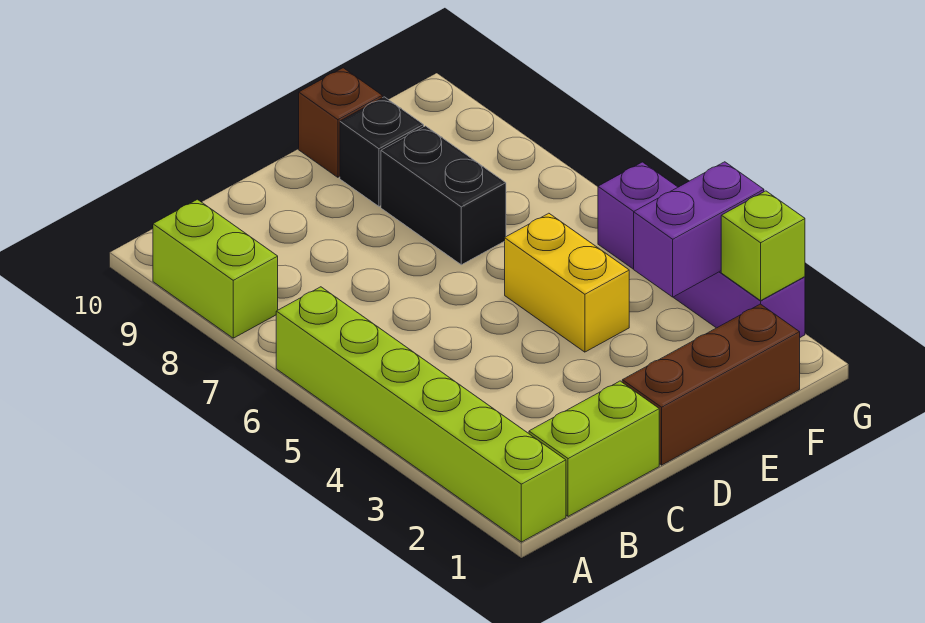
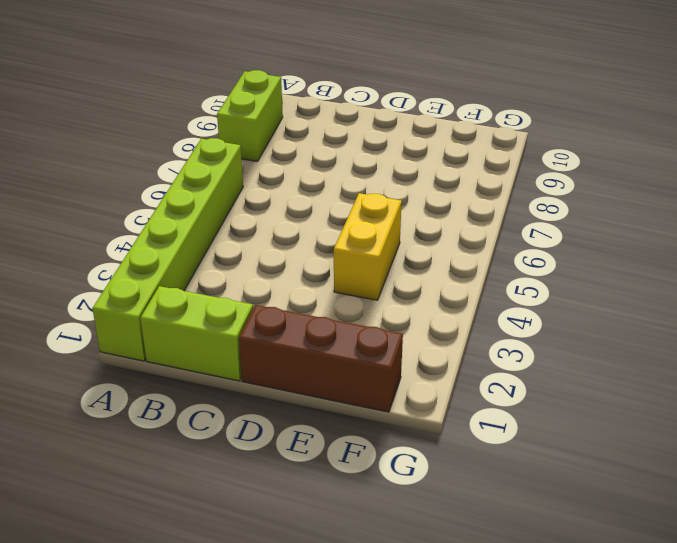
none -> black brick E7:E8 level 1
none -> black brick E9 level 1

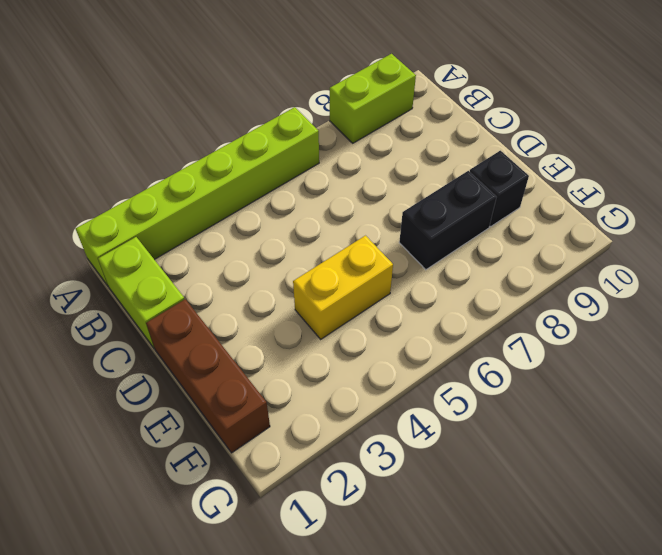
none -> brown brick E10 level 1
none -> purple brick G2:G5 level 1

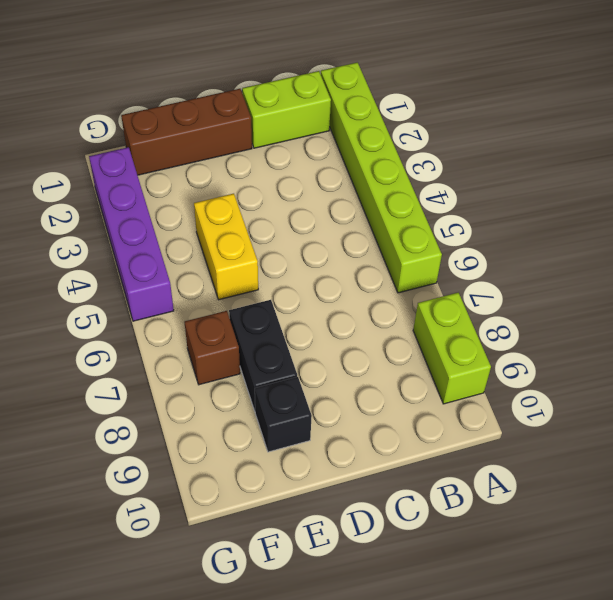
brown brick F7 level 1 -> brown brick E10 level 1
none -> purple brick F3:G3 level 2
none -> lime brick G2 level 2

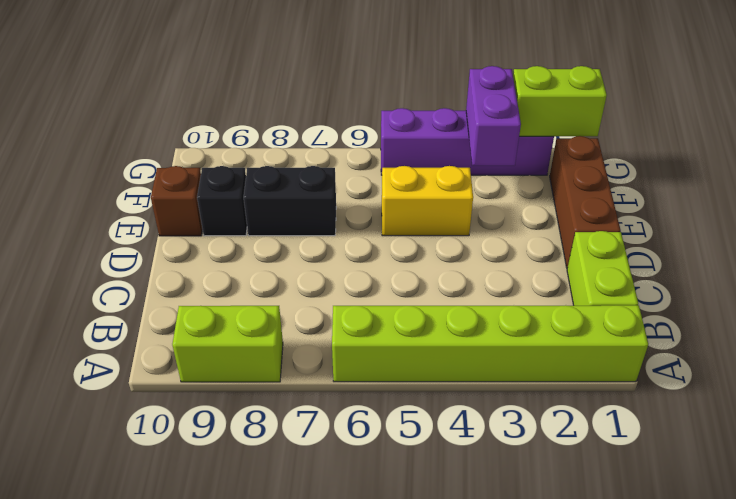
lime brick G1:G2 level 2 -> lime brick G2 level 2

